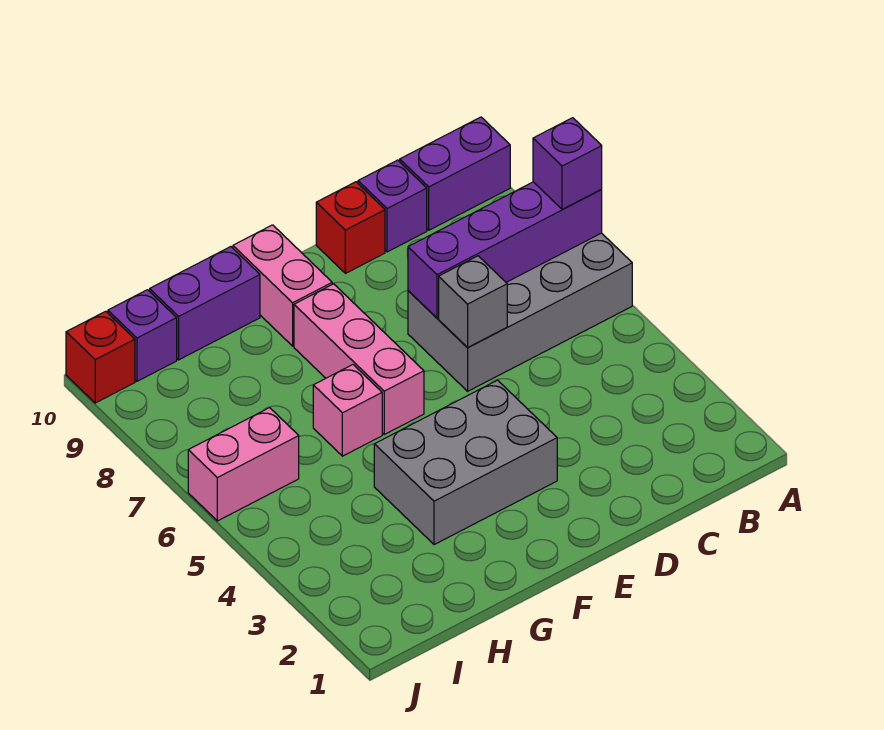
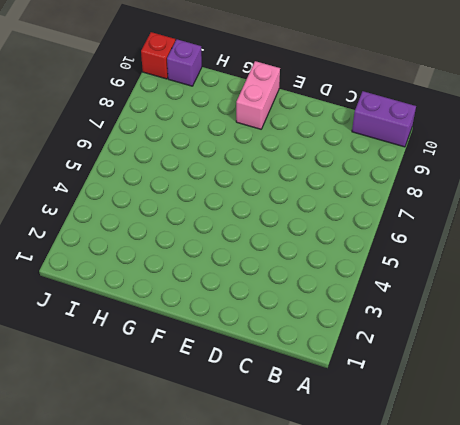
none -> grey brick A6:D7 level 1
none -> purple brick C10 level 1
none -> red brick D10 level 1

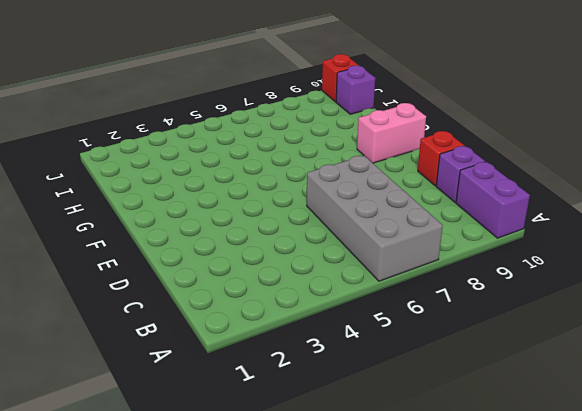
none -> grey brick E3:G4 level 1
none -> pink brick F6:F8 level 1
none -> pink brick G6 level 1

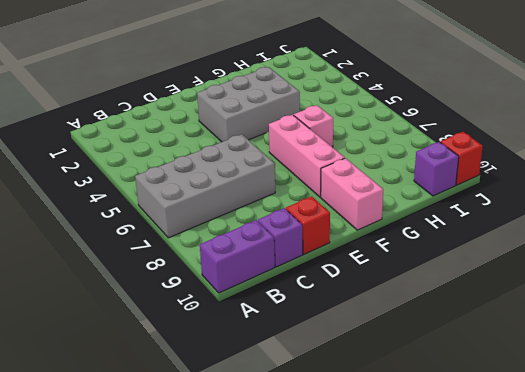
none -> purple brick G10:H10 level 1
none -> pink brick I6:J6 level 1
none -> purple brick A7:D7 level 2

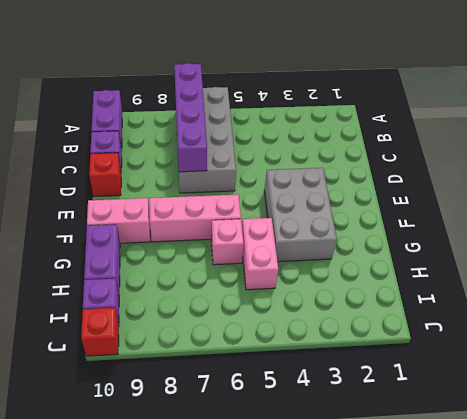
pink brick G5:H5 level 1 -> pink brick I6:J6 level 1
none -> grey brick D6 level 2
none -> purple brick A7 level 3

